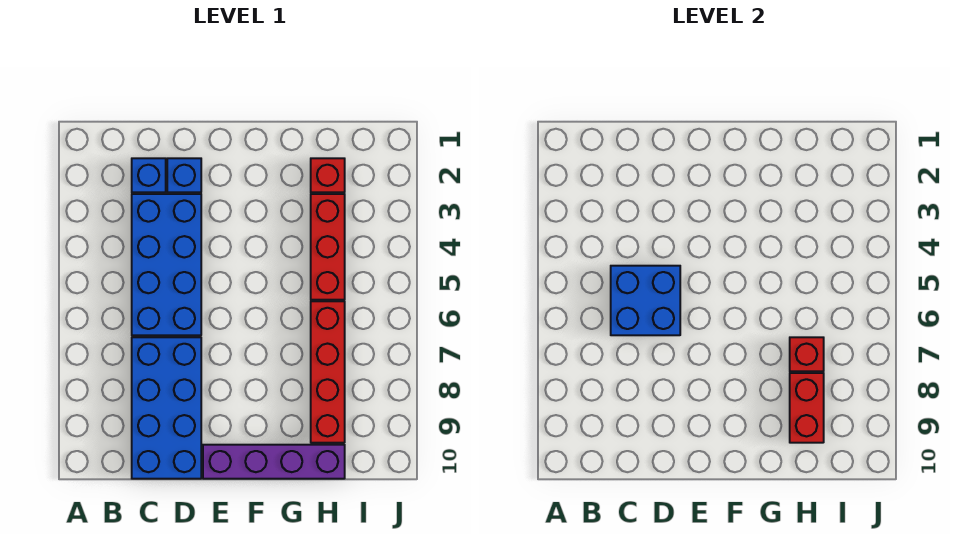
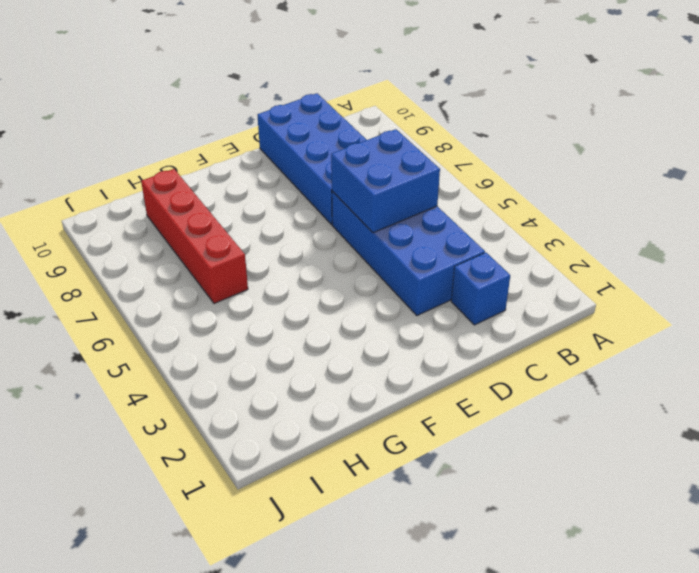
none -> blue brick D2 level 1
none -> purple brick E10:H10 level 1

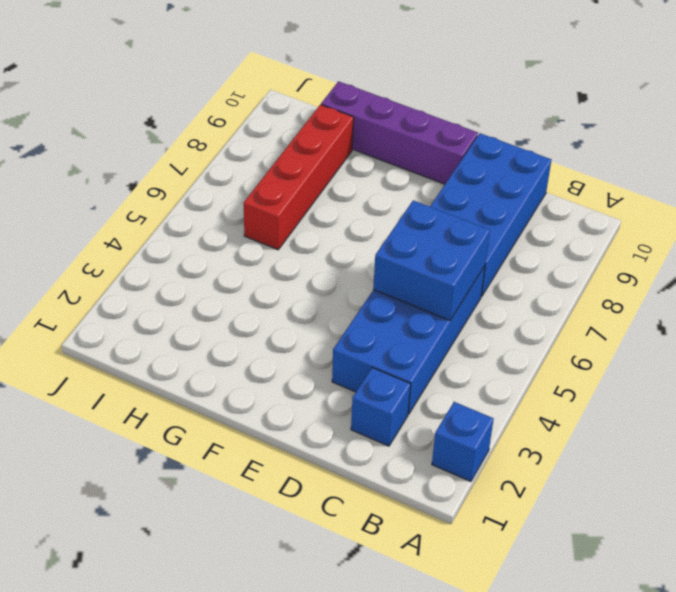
blue brick A2 level 1 -> blue brick D2 level 1
none -> red brick H2 level 1
none -> red brick H3:H5 level 1

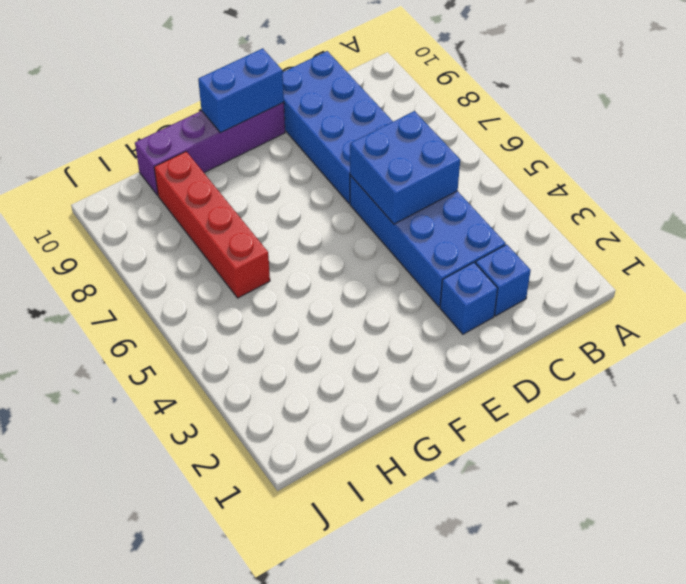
blue brick E10:F10 level 2 -> none
none -> red brick H2 level 1
none -> red brick H3:H5 level 1

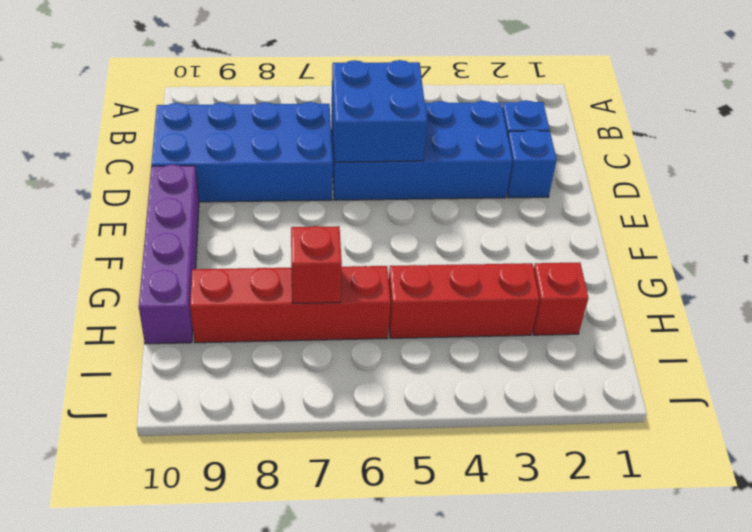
none -> red brick H8:H9 level 2

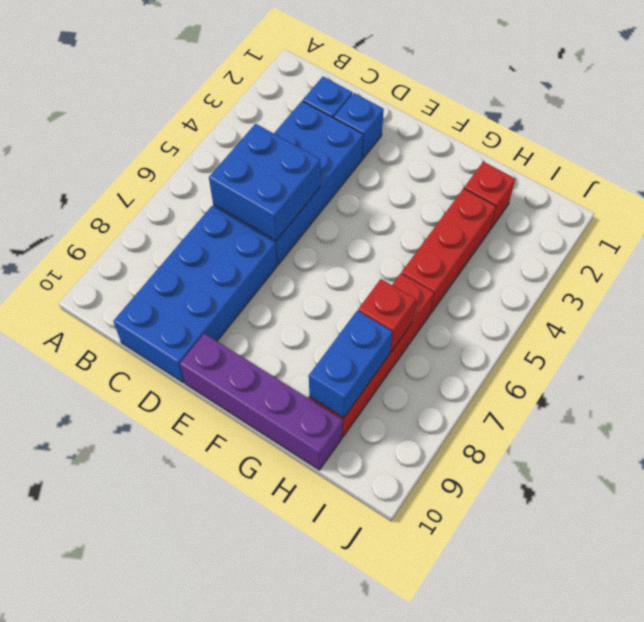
blue brick H8:H9 level 2 -> red brick H8:H9 level 2

